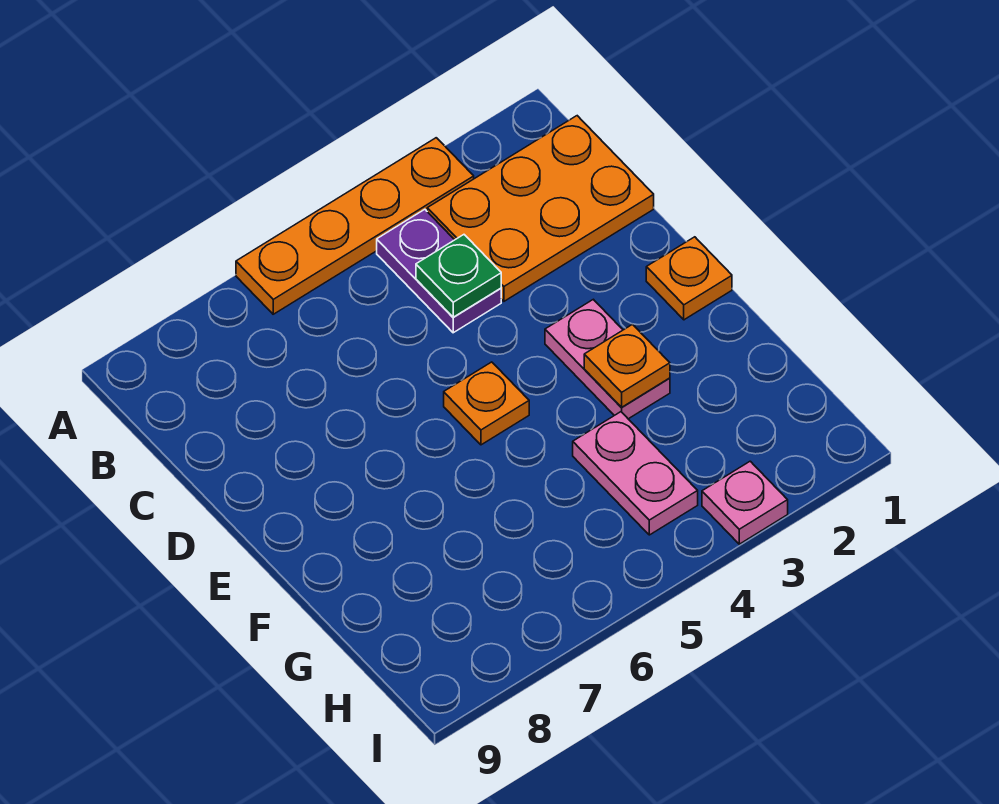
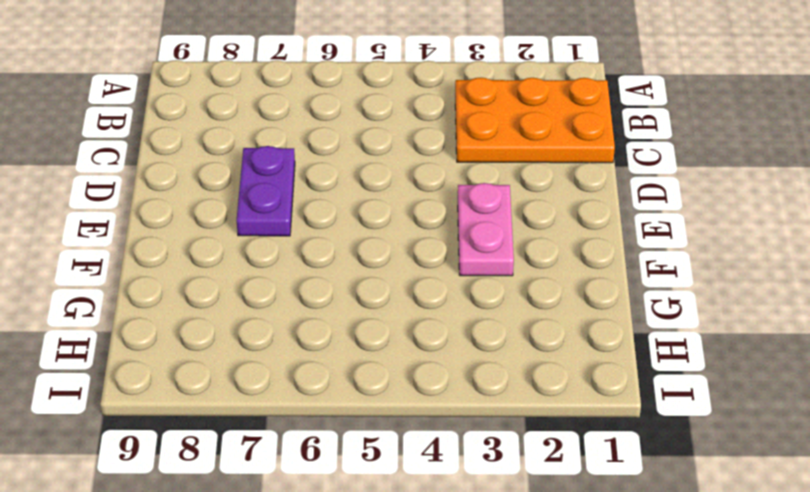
purple plate D7:E7 level 1 -> purple plate B4:C4 level 1
none -> orange plate A3:A6 level 1
none -> orange plate E1 level 1

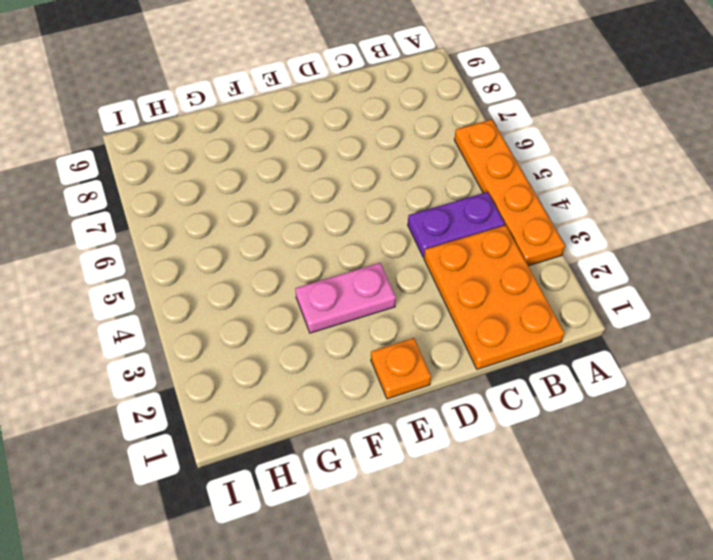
none -> orange plate E5 level 1
none -> pink plate G4:H4 level 1

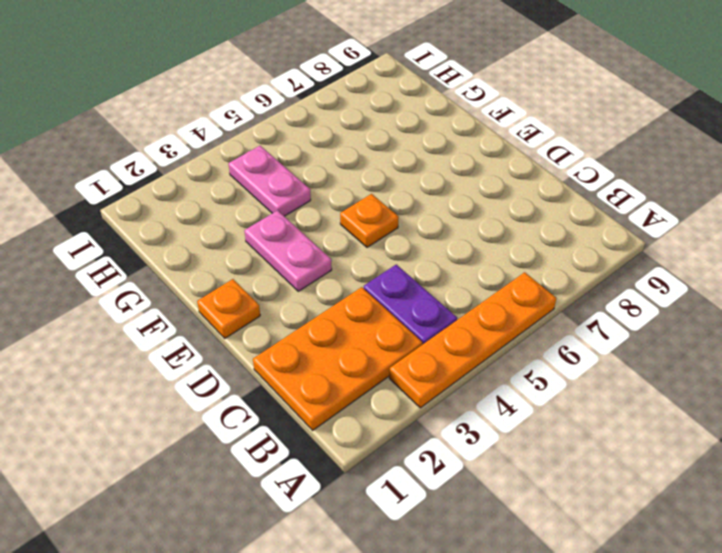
none -> pink plate I3 level 1
none -> green plate C4 level 2

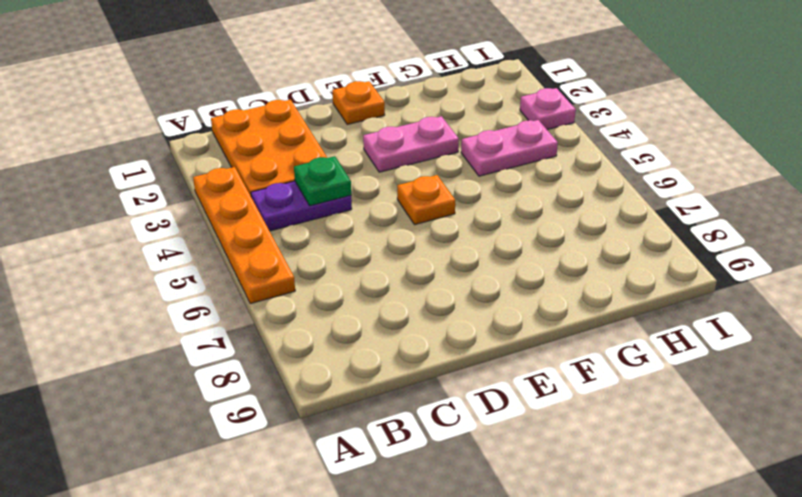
none -> orange plate F3 level 2

